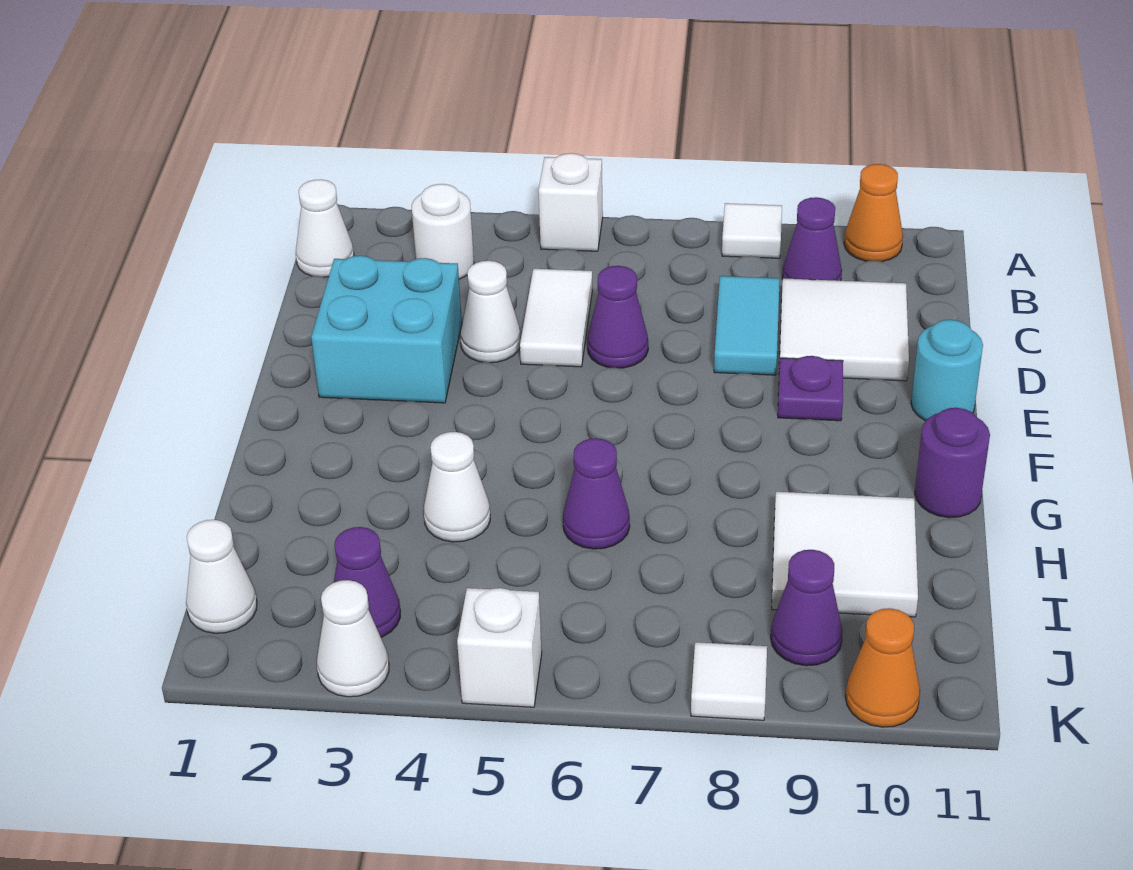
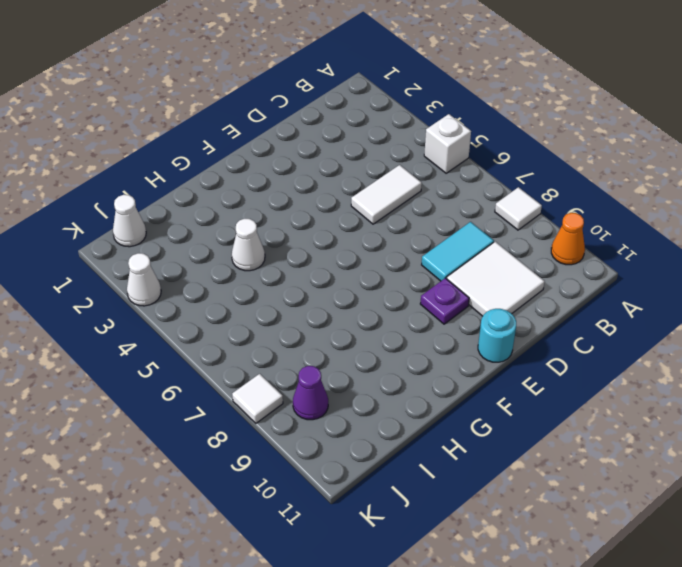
none -> white cone B1 level 1
none -> white round brick B3 level 1
none -> purple cone B9 level 1

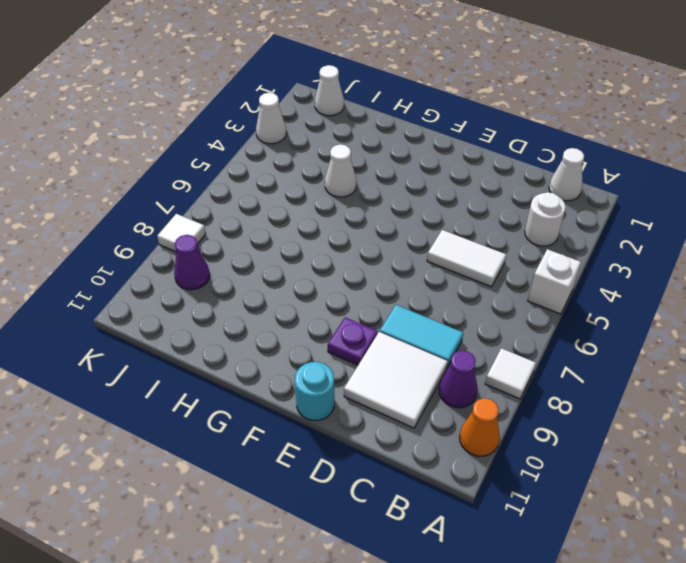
none -> cyan brick D2:E3 level 1
none -> white cone D4 level 1
none -> purple cone D6 level 1

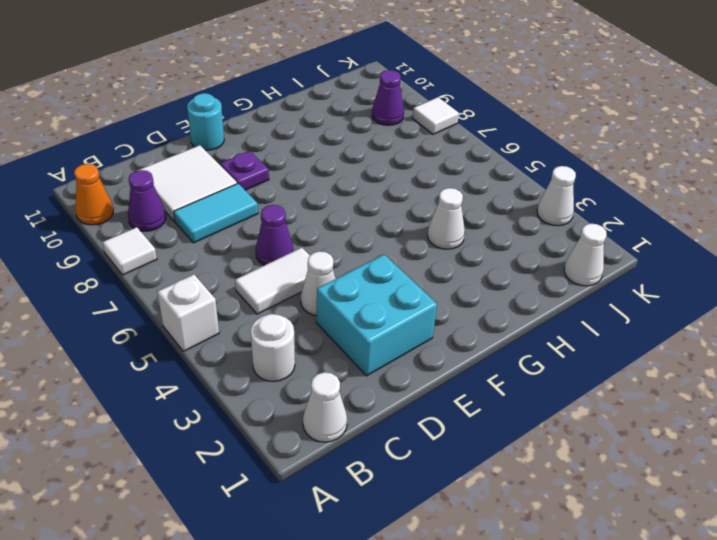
none -> purple round brick G11 level 1
none -> purple cone H6 level 1
none -> white tile H9:I10 level 1

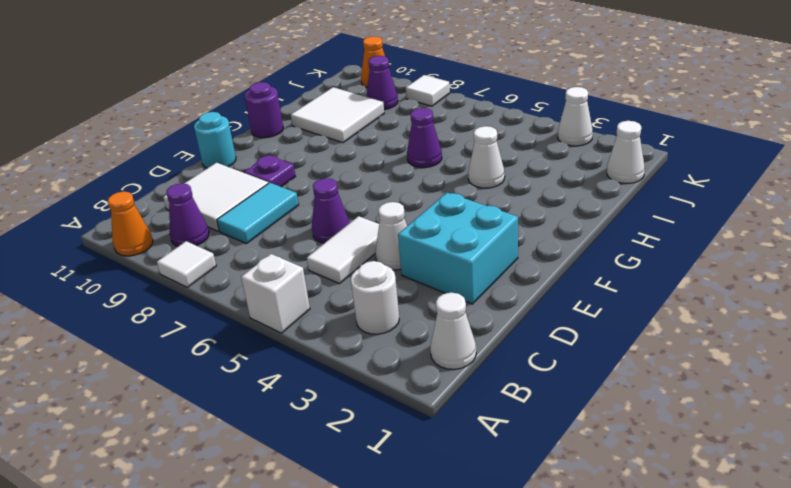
none -> purple cone J3 level 1
none -> white brick K5 level 1

